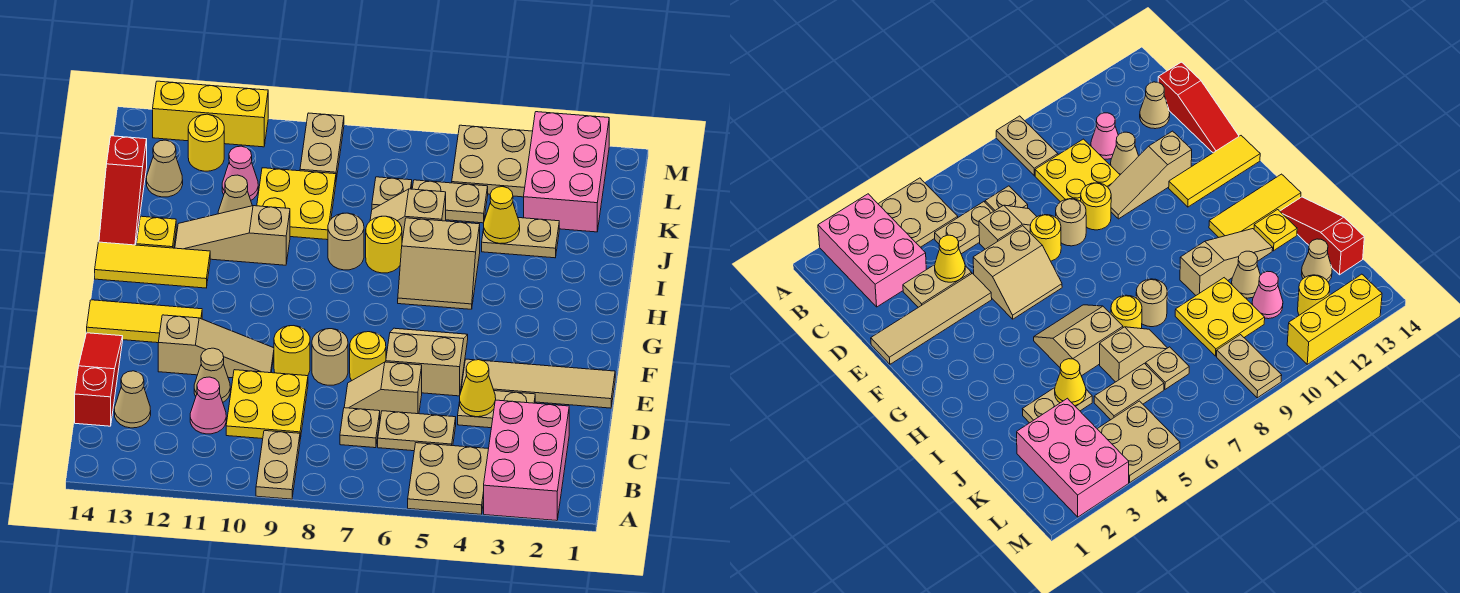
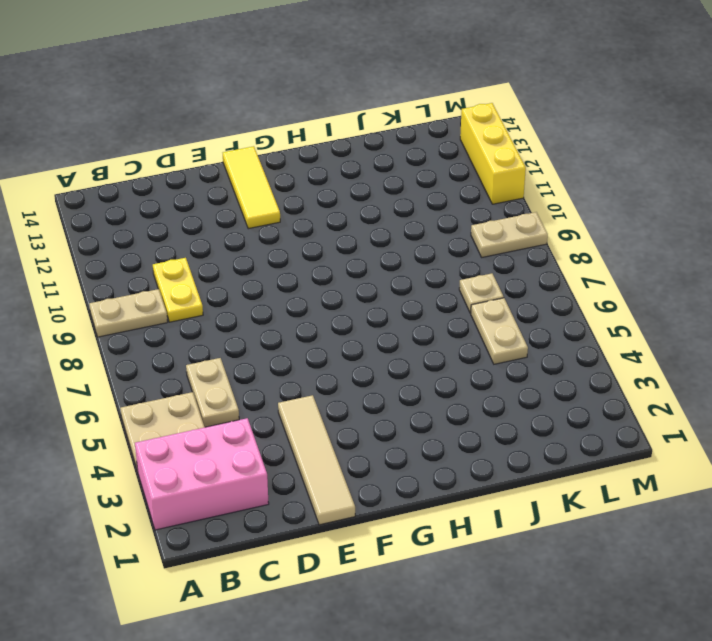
yellow plate C9:C10 level 1 -> yellow plate C9:D10 level 1
none -> tan plate C7 level 1
none -> pink cone C11 level 1
none -> tan cone C13 level 1
none -> red slope C14:E14 level 1 top C

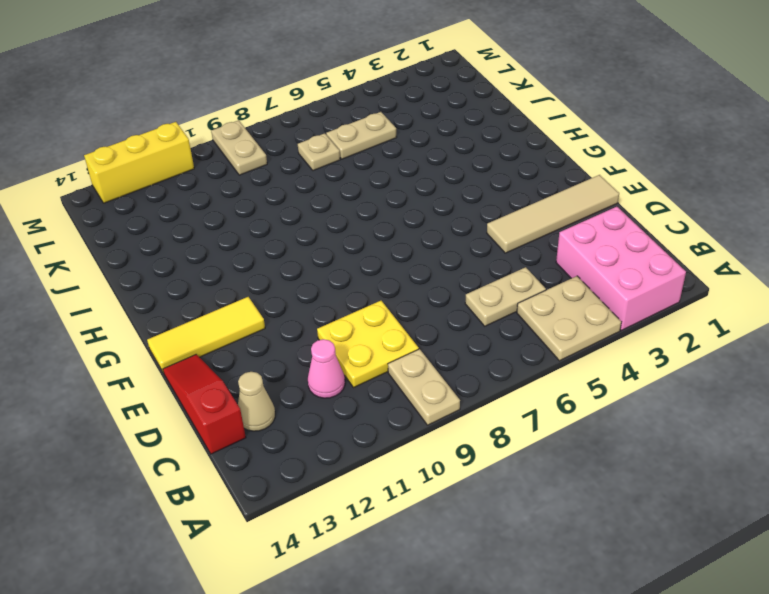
none -> tan plate C7 level 1
none -> tan plate D3:D4 level 1
none -> tan slope D6:D7 level 1 top 6
none -> tan cone D11 level 1

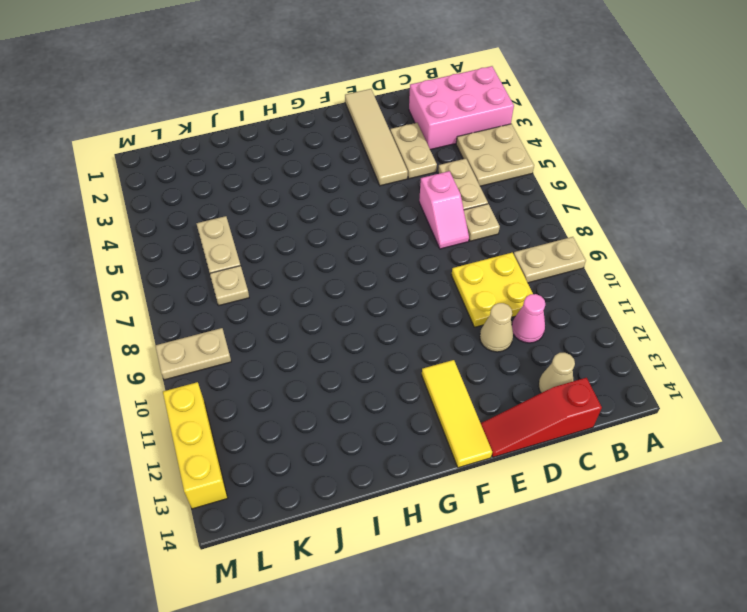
pink slope D6:D7 level 1 top 6 -> tan slope D6:D7 level 1 top 6
none -> tan slope E5:F6 level 1 top E
none -> yellow round brick E7 level 1
none -> tan round brick E8 level 1
none -> yellow round brick E9 level 1

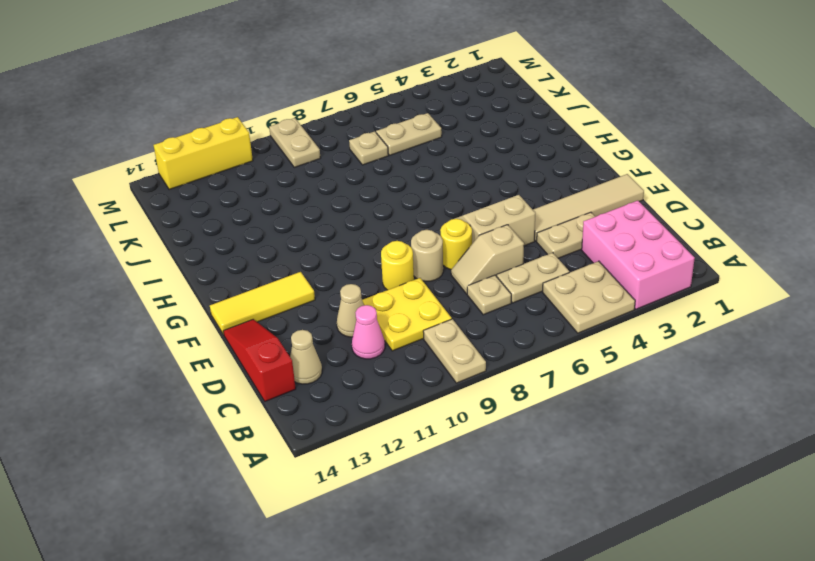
none -> tan slope E10:E12 level 1 top 12
none -> tan slope H5:I6 level 1 top I
none -> yellow tile H12:H14 level 1
none -> yellow round brick I7 level 1

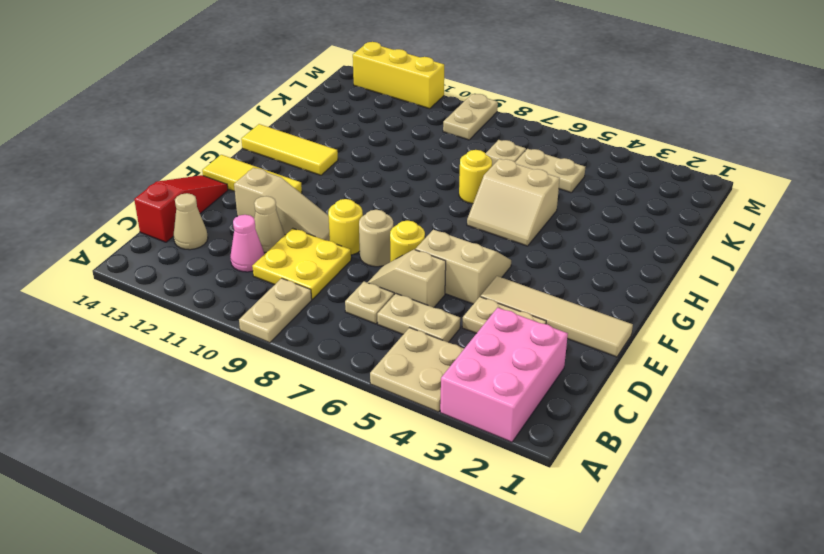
none -> tan round brick I8 level 1
none -> tan slope I10:I12 level 1 top 10
none -> yellow plate I13 level 1
none -> red slope I14:K14 level 1 top K

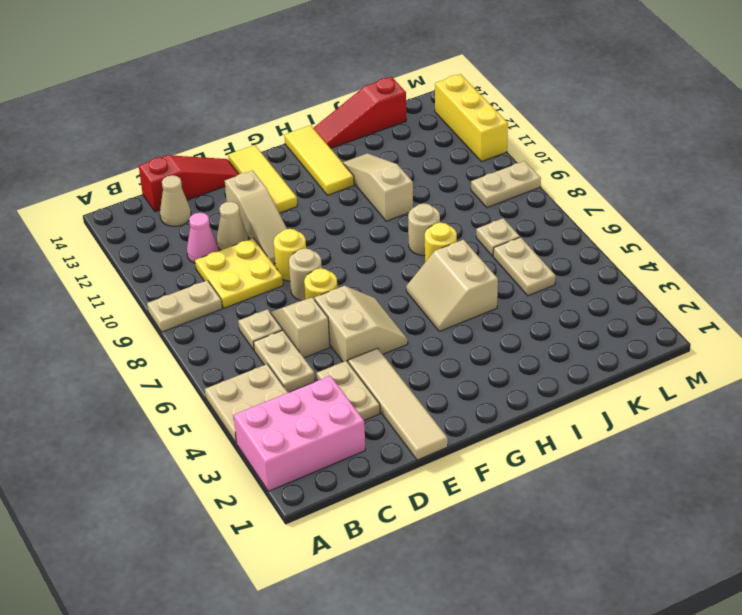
none -> yellow plate I13 level 1
none -> tan plate J3:J4 level 1
none -> tan slope J6:J7 level 1 top 6
none -> yellow plate J9:K10 level 1

